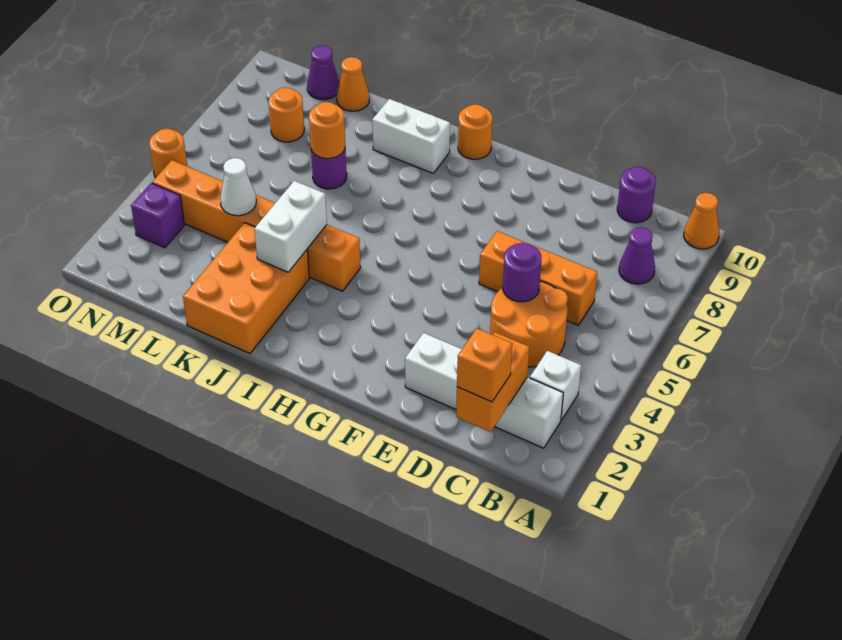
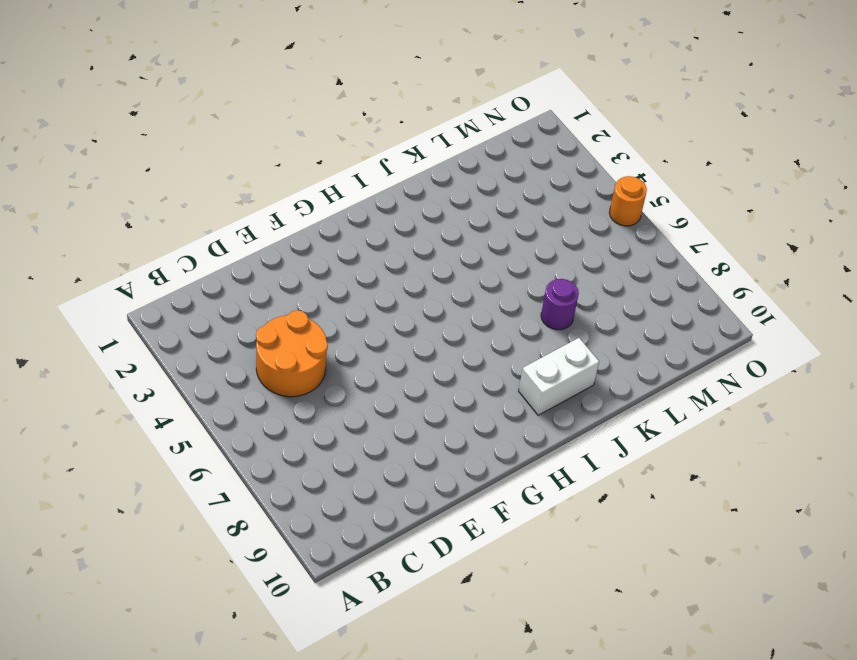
none -> orange cone A10 level 1
none -> white brick B2:E2 level 1
none -> white brick B3 level 1

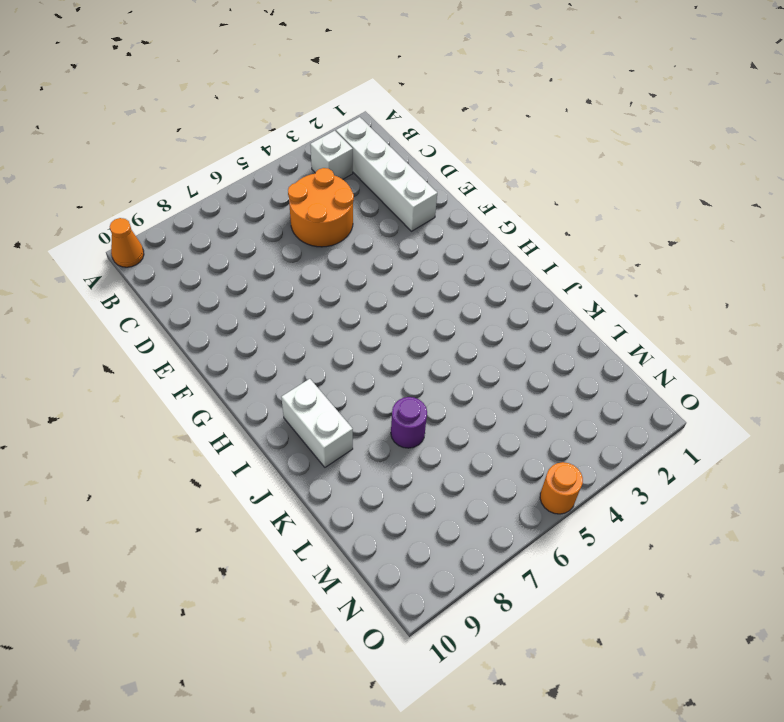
none -> purple cone B8 level 1
none -> orange brick C6:E6 level 1
none -> purple round brick C10 level 1

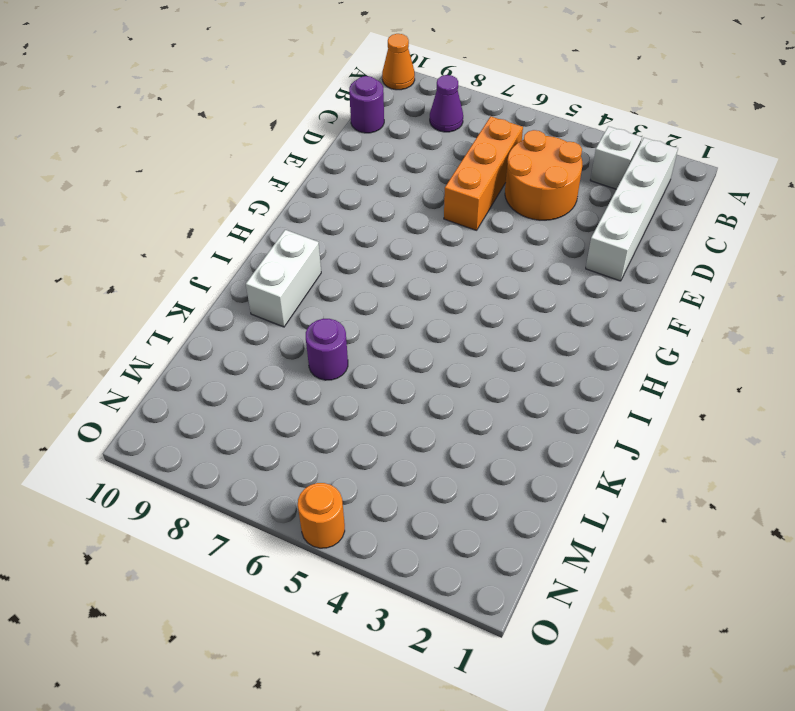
none -> orange round brick H10 level 1
none -> orange brick I4:N4 level 1
none -> orange brick J1:K3 level 1

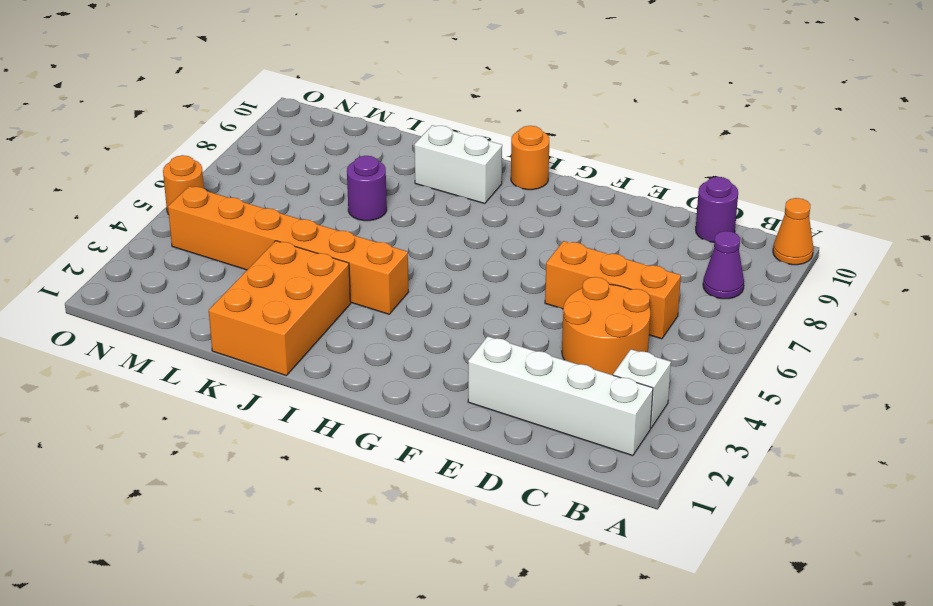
none -> orange cone L10 level 1
none -> orange round brick M8 level 1
none -> purple cone M10 level 1

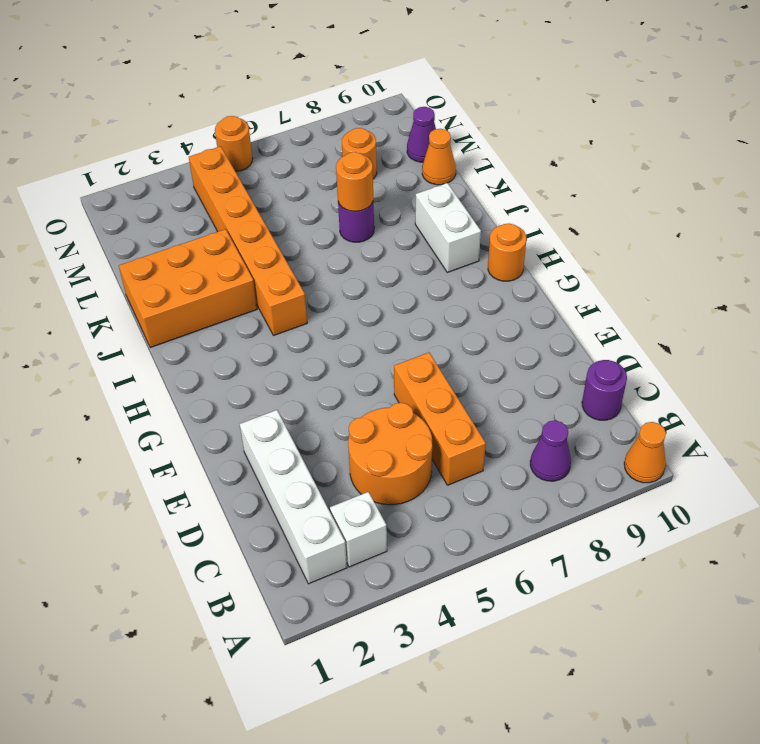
none -> purple brick N3 level 1
none -> orange brick C1:C2 level 2
none -> purple round brick D5 level 2

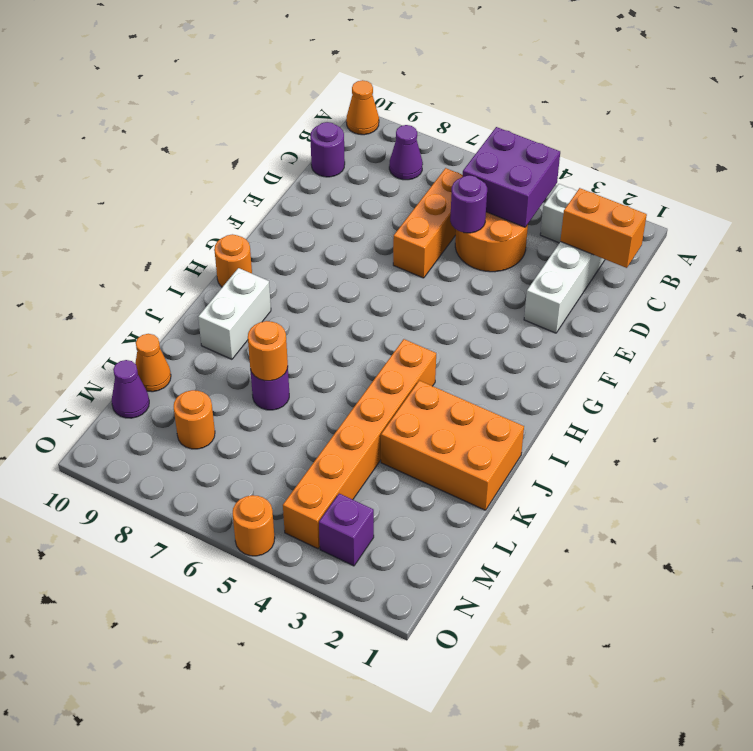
purple brick B4:C5 level 2 -> none
none -> white brick J3:J4 level 2
none -> white cone L4 level 2
none -> orange brick C1 level 3

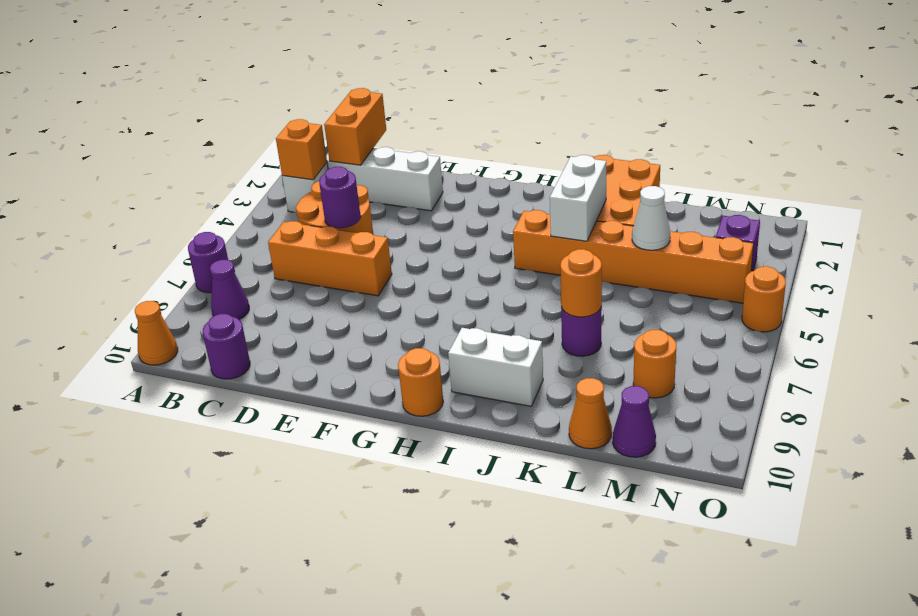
purple round brick A7 level 1 -> none
orange brick B3 level 2 -> orange brick C1 level 3

